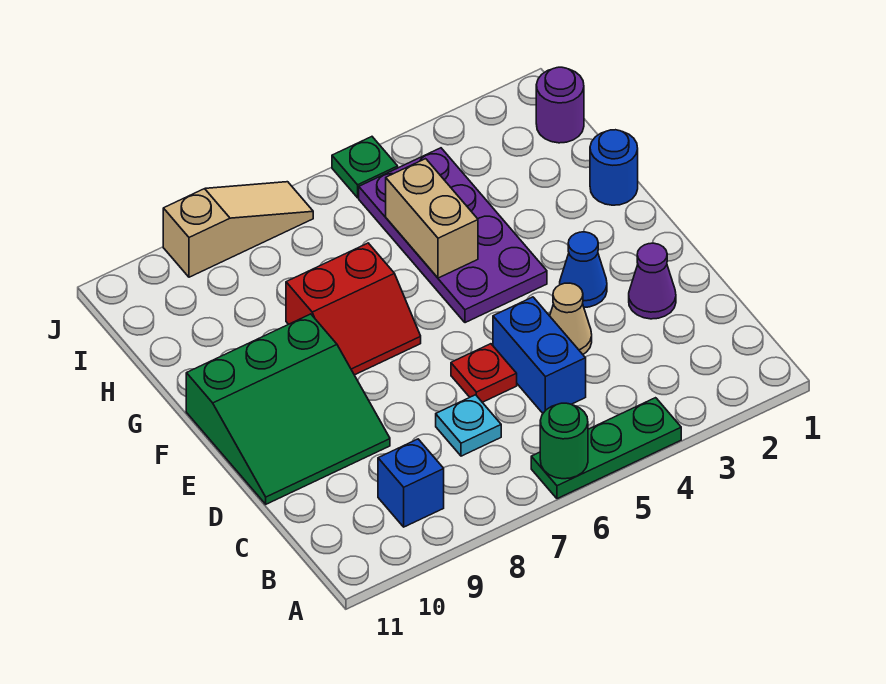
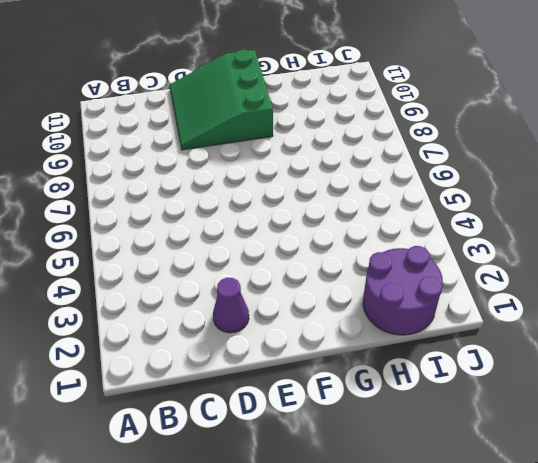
purple round brick H1:I2 level 1 -> purple round brick I1 level 1
none -> green plate A4:A6 level 1
none -> blue brick B9 level 1
none -> blue brick C5:D5 level 1

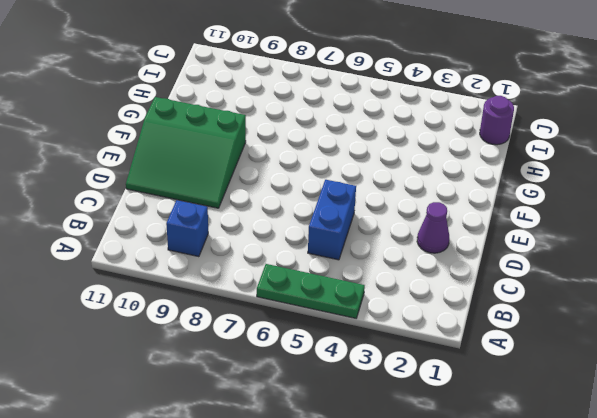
none -> cyan plate C7 level 1
none -> tan cone D4 level 1
none -> red plate D6 level 1

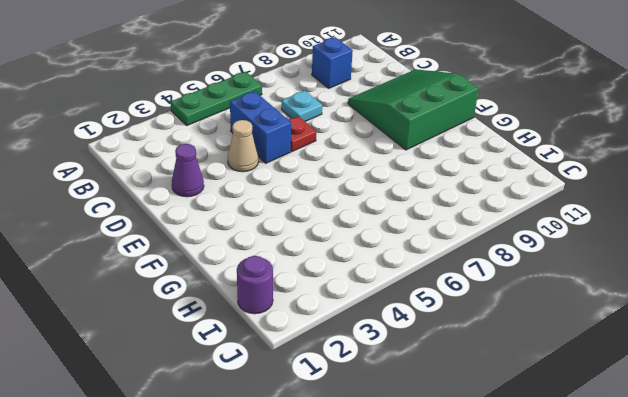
none -> blue cone E3 level 1
none -> purple plate F4:I5 level 1
none -> red slope F7:G8 level 1 top G

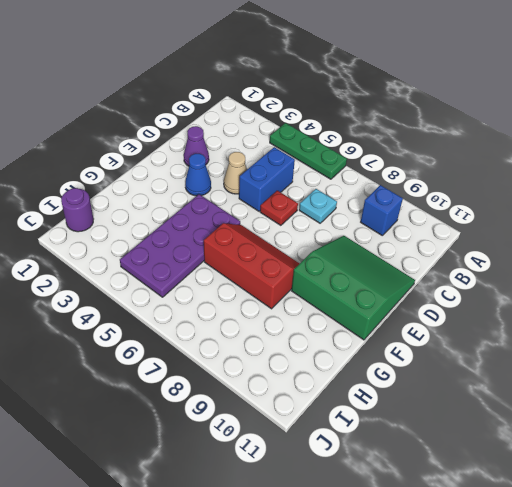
red slope F6:G8 level 1 top G -> red slope F7:G8 level 1 top G
none -> blue round brick G1 level 1
none -> green plate J5 level 1
none -> tan slope J7:J9 level 1 top 9

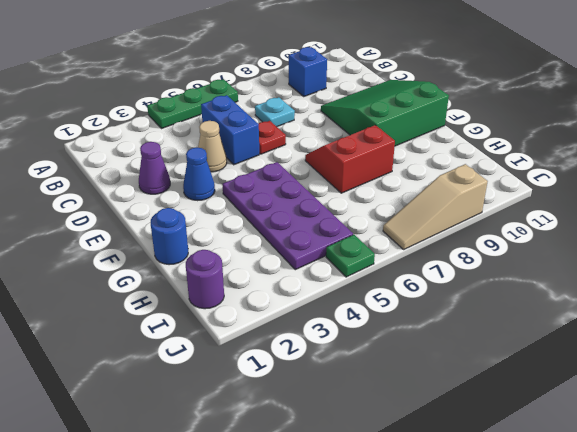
none -> green round brick A6 level 2
none -> tan brick G5:H5 level 2

